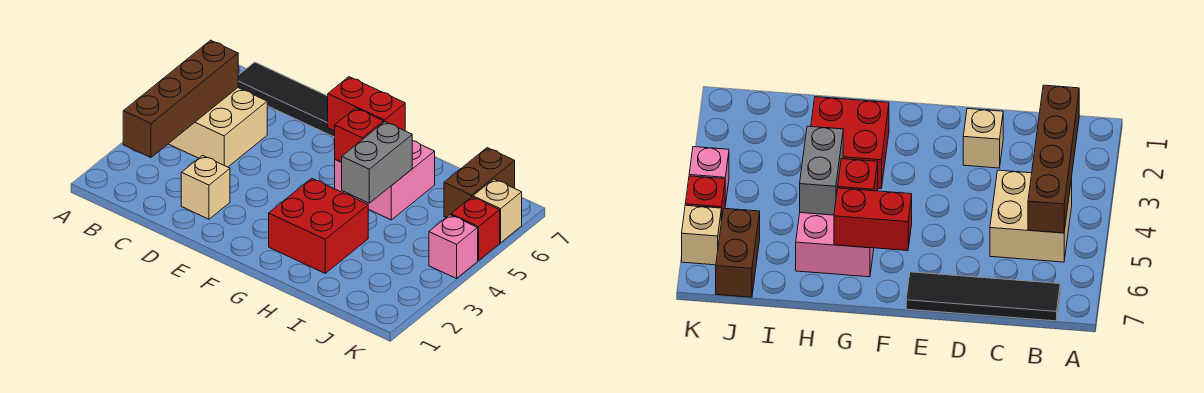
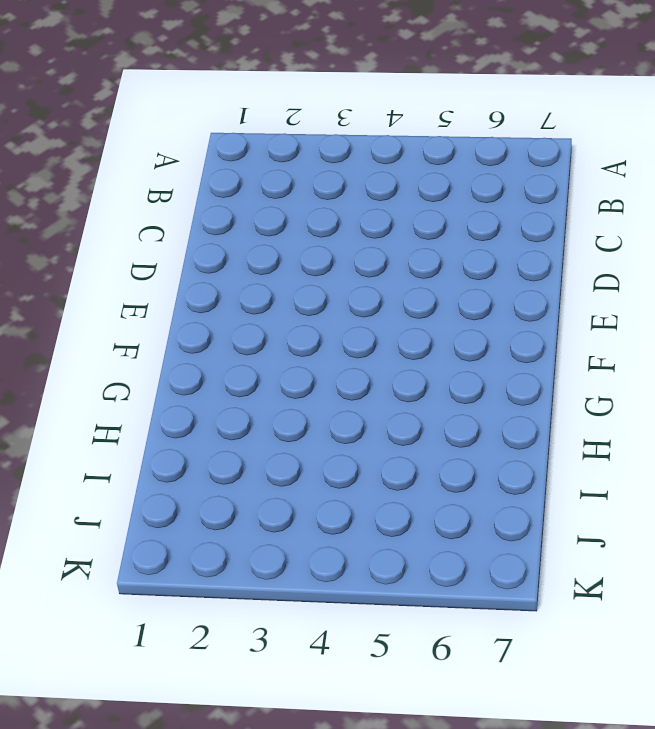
none -> tan brick B4:C5 level 1
none -> black tile B7:E7 level 1
none -> tan brick D2 level 1

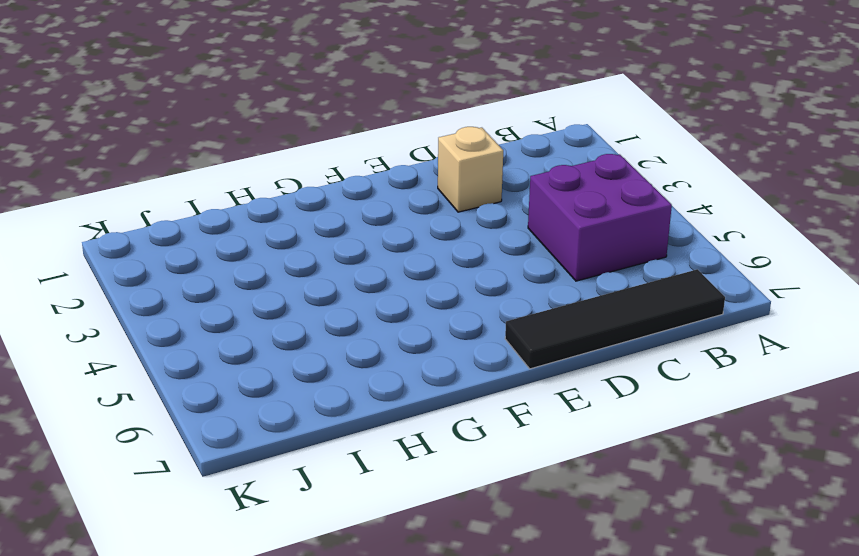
purple brick B4:C5 level 1 -> tan brick B4:C5 level 1
none -> red brick G2:H3 level 1
none -> pink brick G5:H6 level 1
none -> brown brick J6:J7 level 1

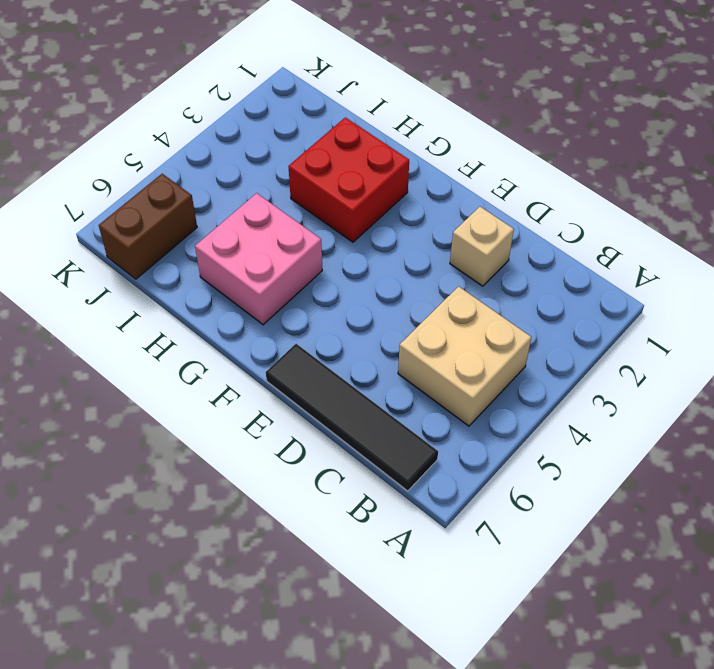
none -> pink brick K4 level 1
none -> red brick K5 level 1
none -> tan brick K6 level 1

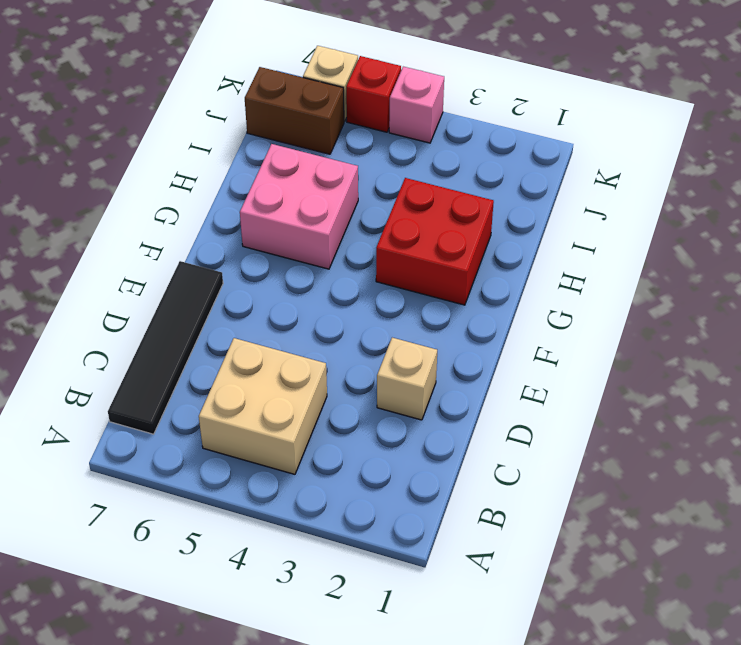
none -> brown brick B2:B5 level 2
none -> red brick F6:G6 level 2
none -> red brick G5 level 2

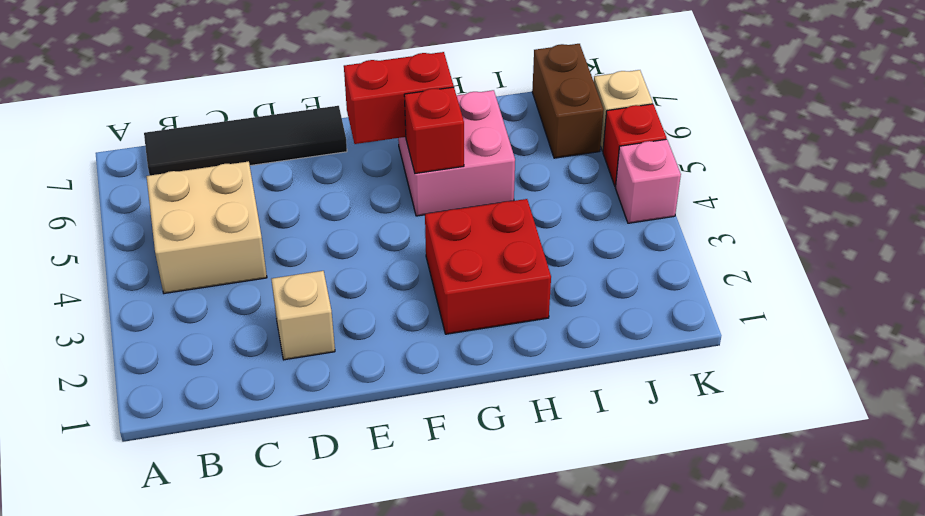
none -> brown brick B2:B5 level 2
none -> grey brick H4:H5 level 2

